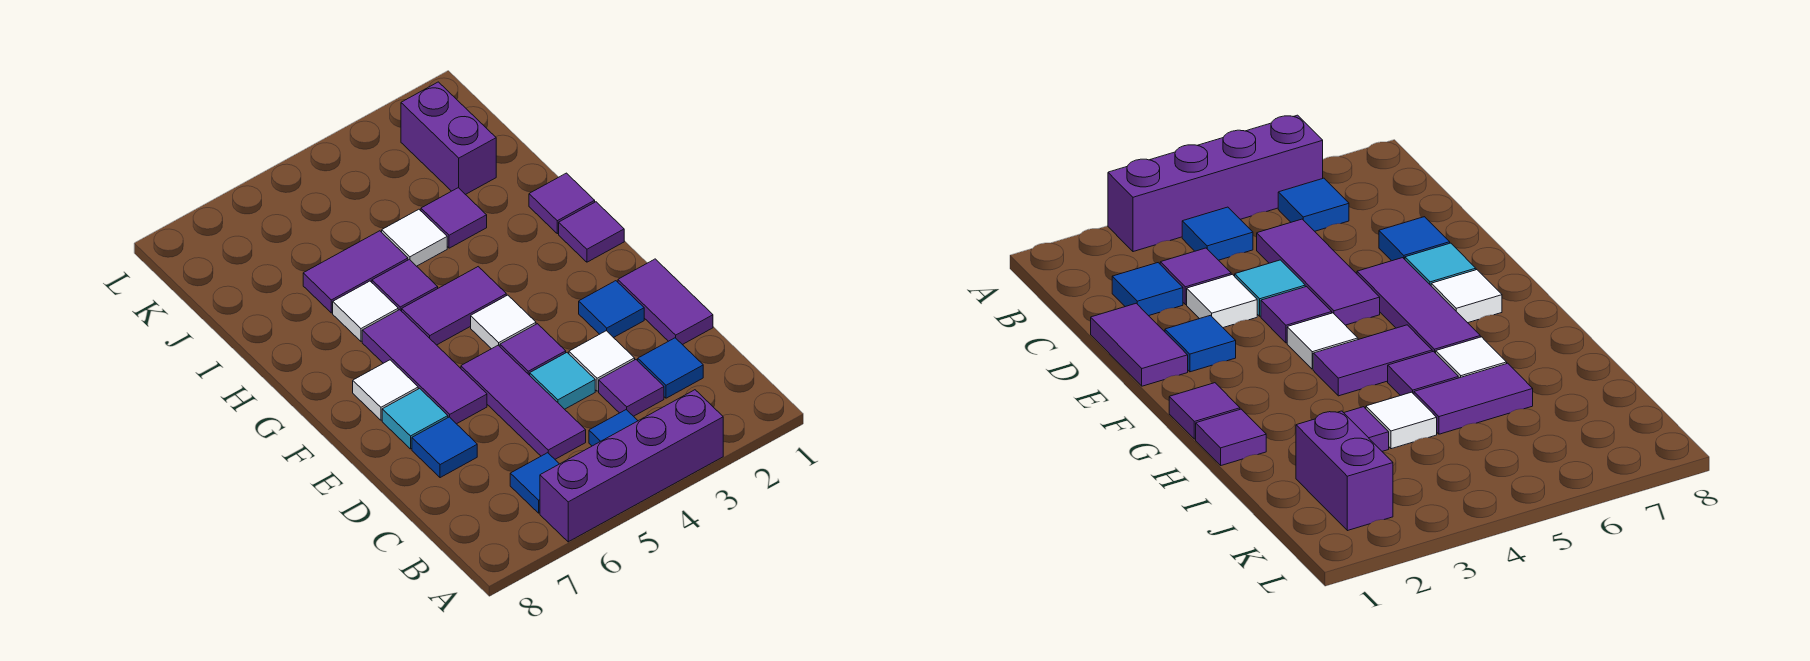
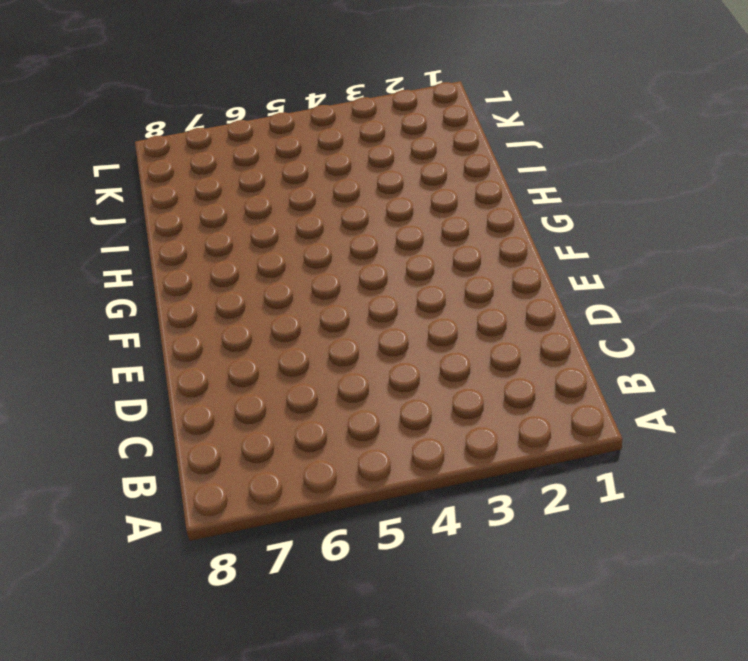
none -> purple brick A3:A6 level 1
none -> blue tile B4 level 1
none -> blue tile B6 level 1

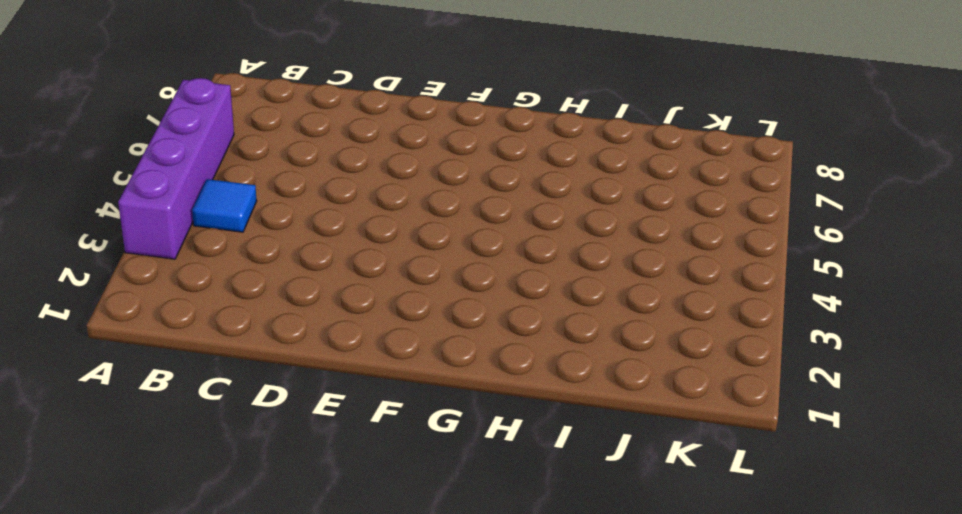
none -> blue tile B6 level 1
none -> blue tile C2 level 1
none -> purple tile C3 level 1

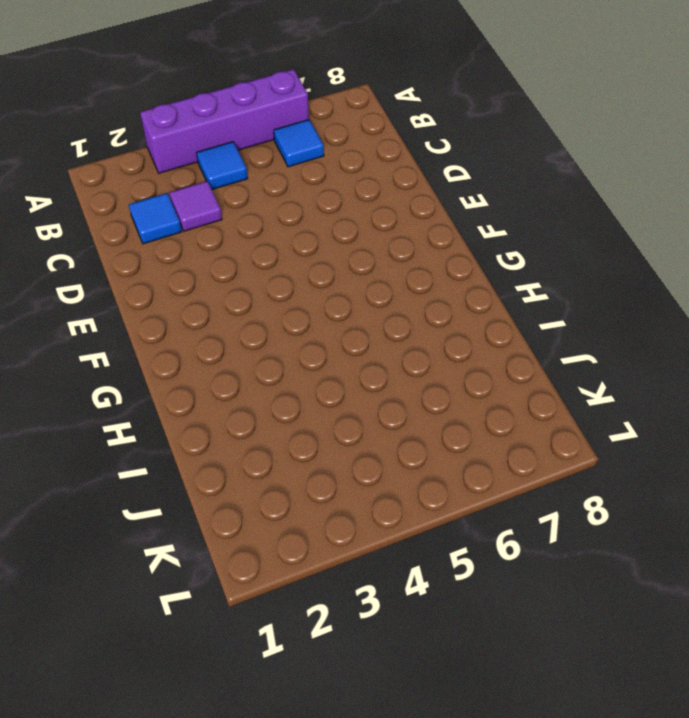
none -> purple tile C5:E5 level 1
none -> purple tile D1:E1 level 1
none -> white tile D3 level 1

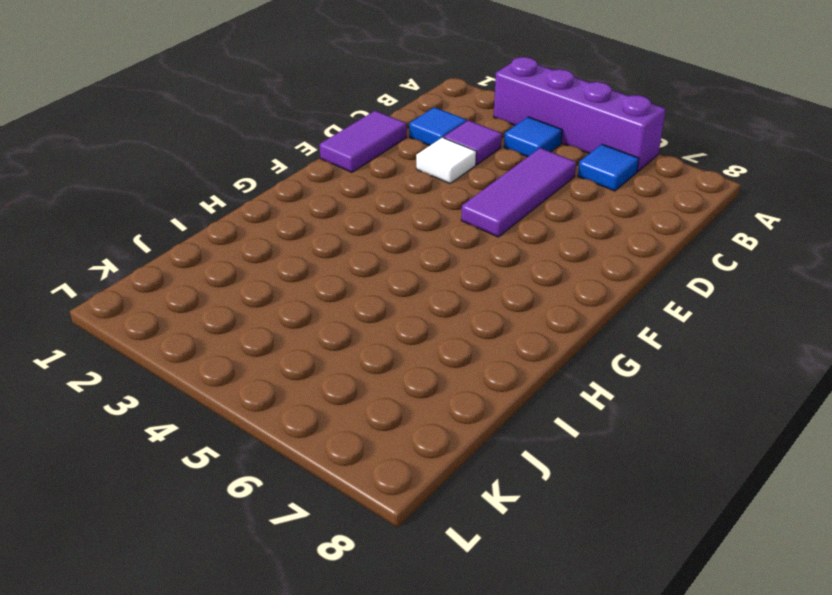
none -> cyan tile D4 level 1
none -> blue tile D7 level 1
none -> blue tile E2 level 1

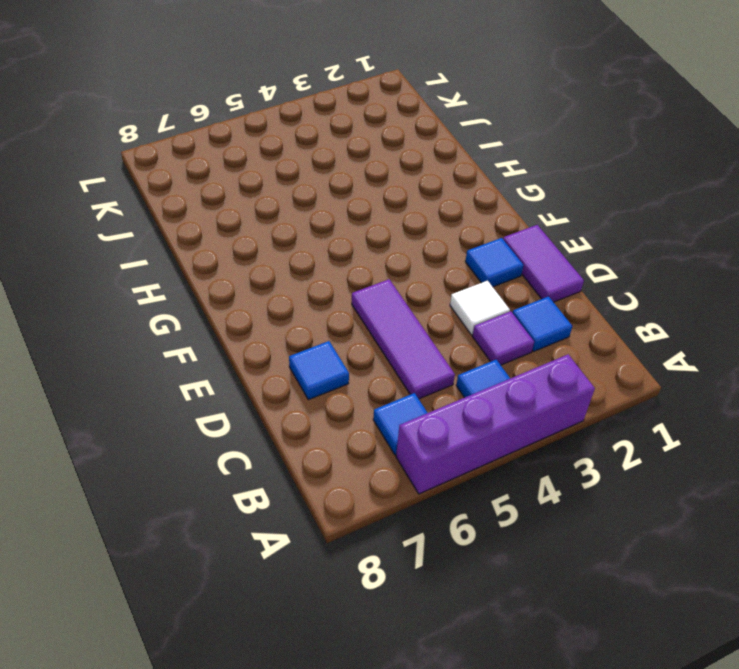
none -> cyan tile D4 level 1
none -> purple tile E4 level 1
none -> purple tile E6:G6 level 1

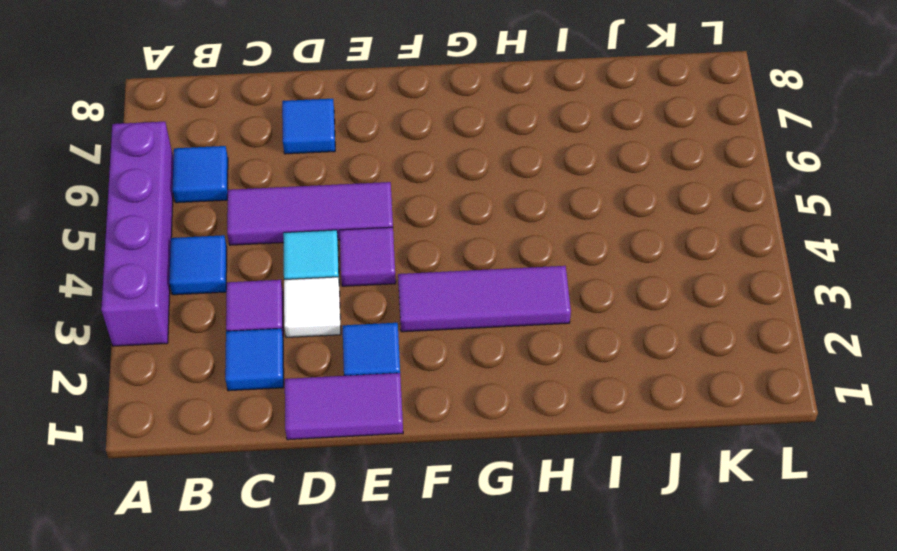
purple tile F3:H3 level 1 -> purple tile E6:G6 level 1
none -> cyan tile E7 level 1
none -> white tile F4 level 1
none -> white tile F7 level 1

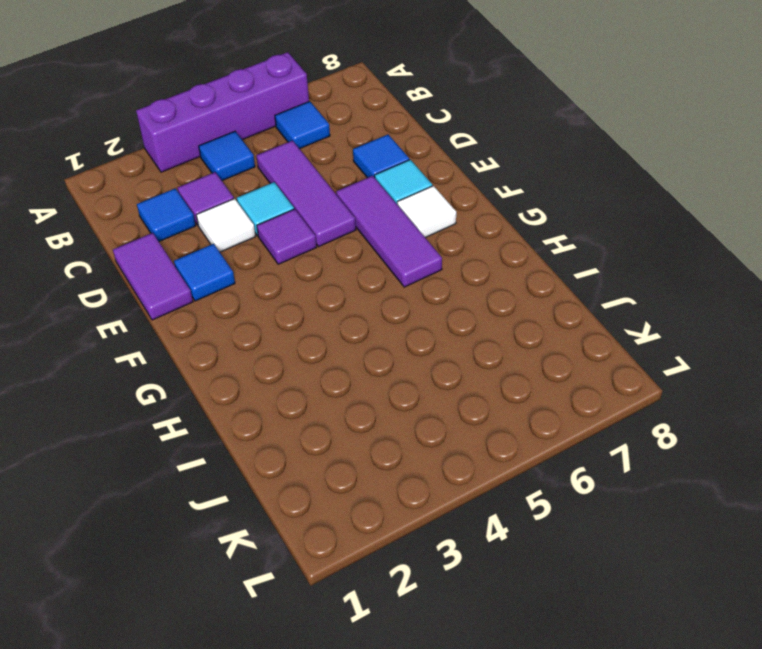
none -> white tile F4 level 1
none -> purple tile G1 level 1
none -> purple tile G4:G5 level 1

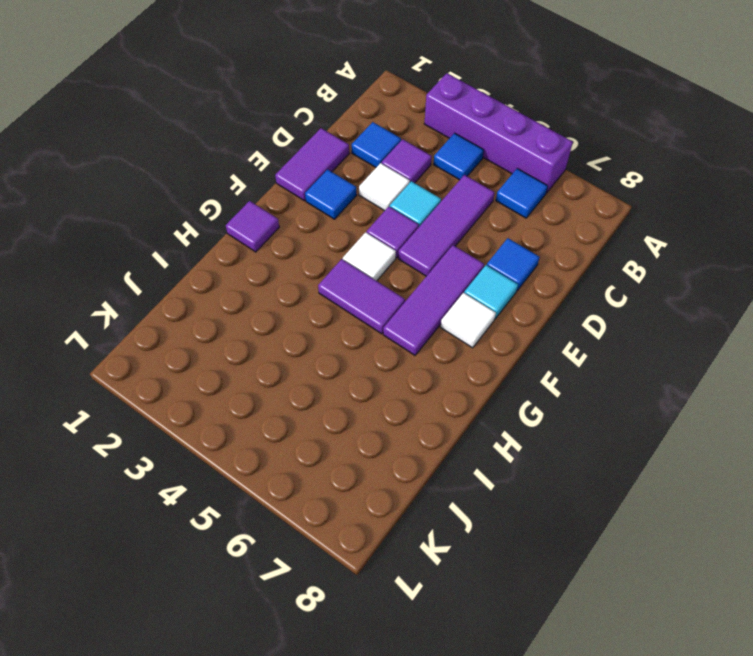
none -> purple tile H1 level 1
none -> purple tile H5 level 1
none -> white tile H6 level 1

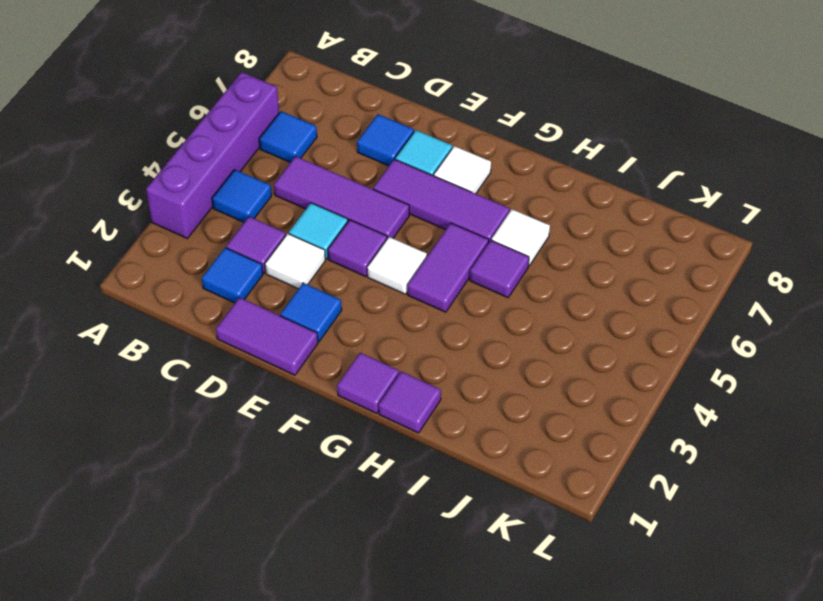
none -> purple tile I3 level 1
none -> white tile I4 level 1
none -> purple tile I5:I6 level 1

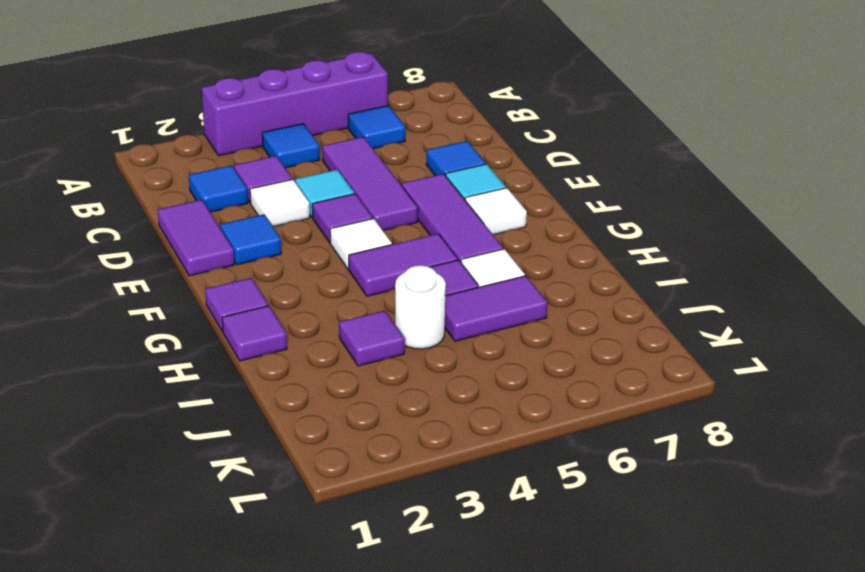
white round brick I4 level 1 -> white tile I4 level 1
none -> purple brick J2:K2 level 1

